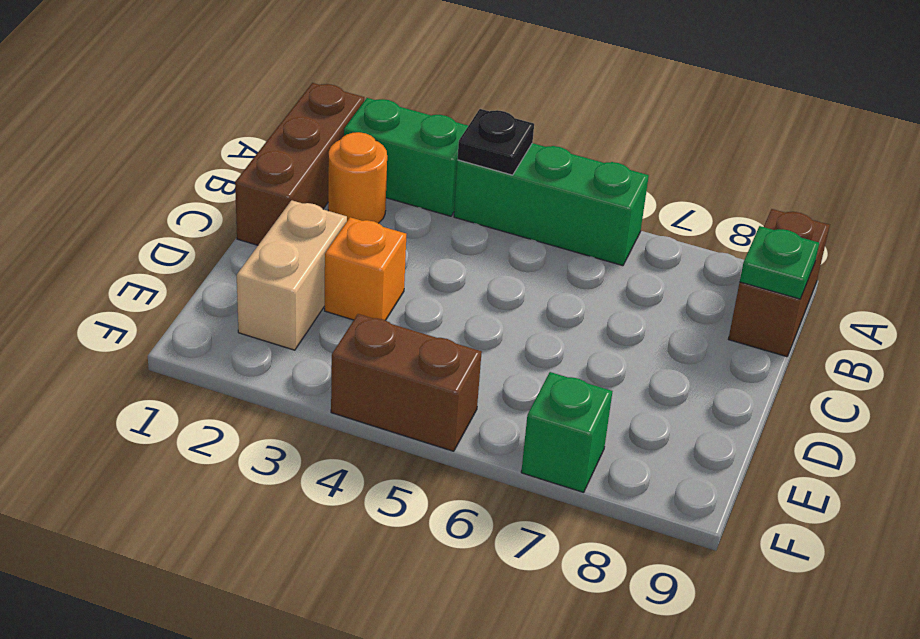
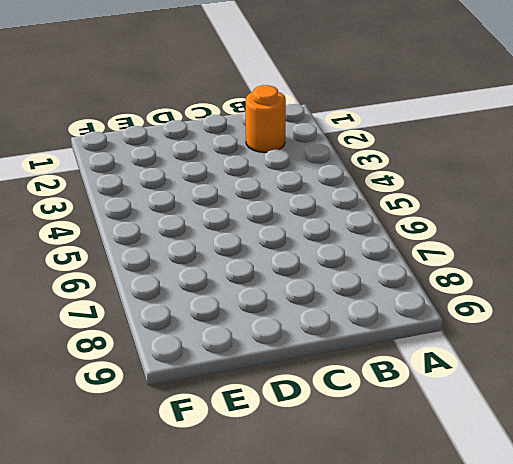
none -> brown brick A1:C1 level 1
none -> green brick A2:A3 level 1

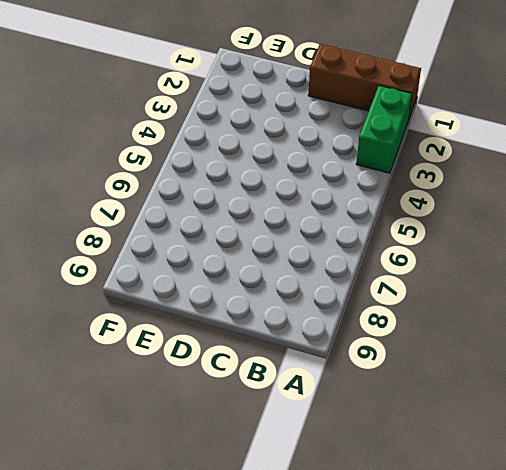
none -> green brick A4:A6 level 1
none -> brown brick A9:B9 level 1

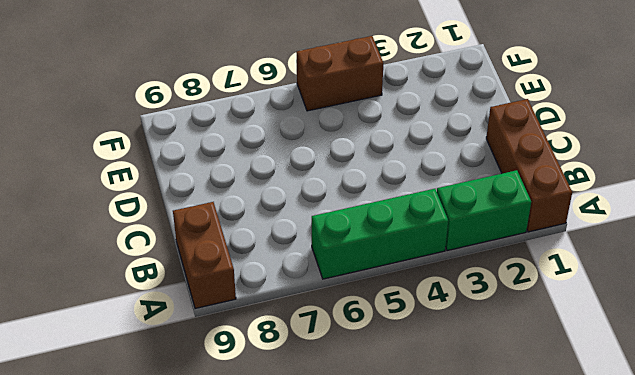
none -> orange round brick B2 level 1
none -> tan brick D2:E2 level 1

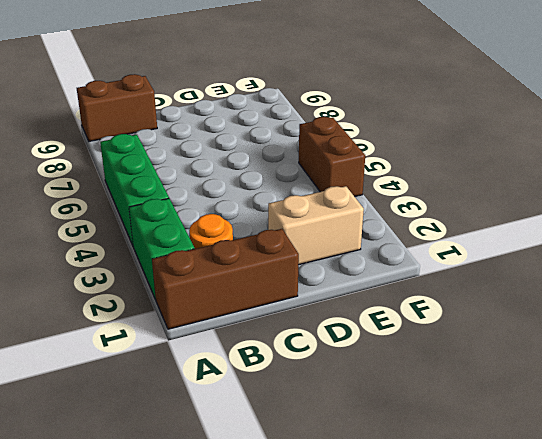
none -> orange brick D3 level 1
none -> green brick F7 level 1

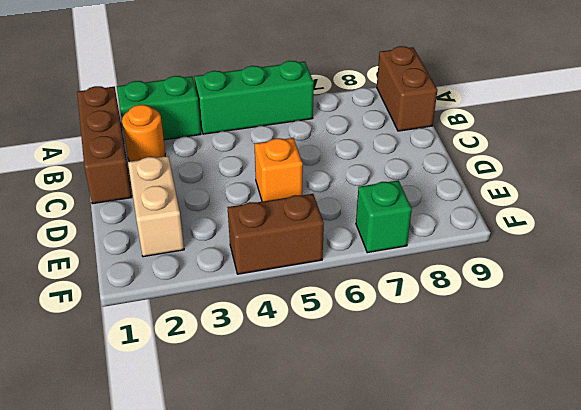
orange brick D5 level 1 -> orange brick D3 level 1
none -> black plate A4 level 2
none -> green plate B9 level 2

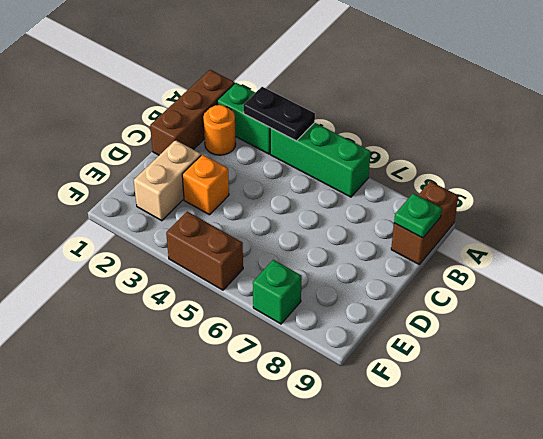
black plate A3:A4 level 2 -> black plate A4 level 2

